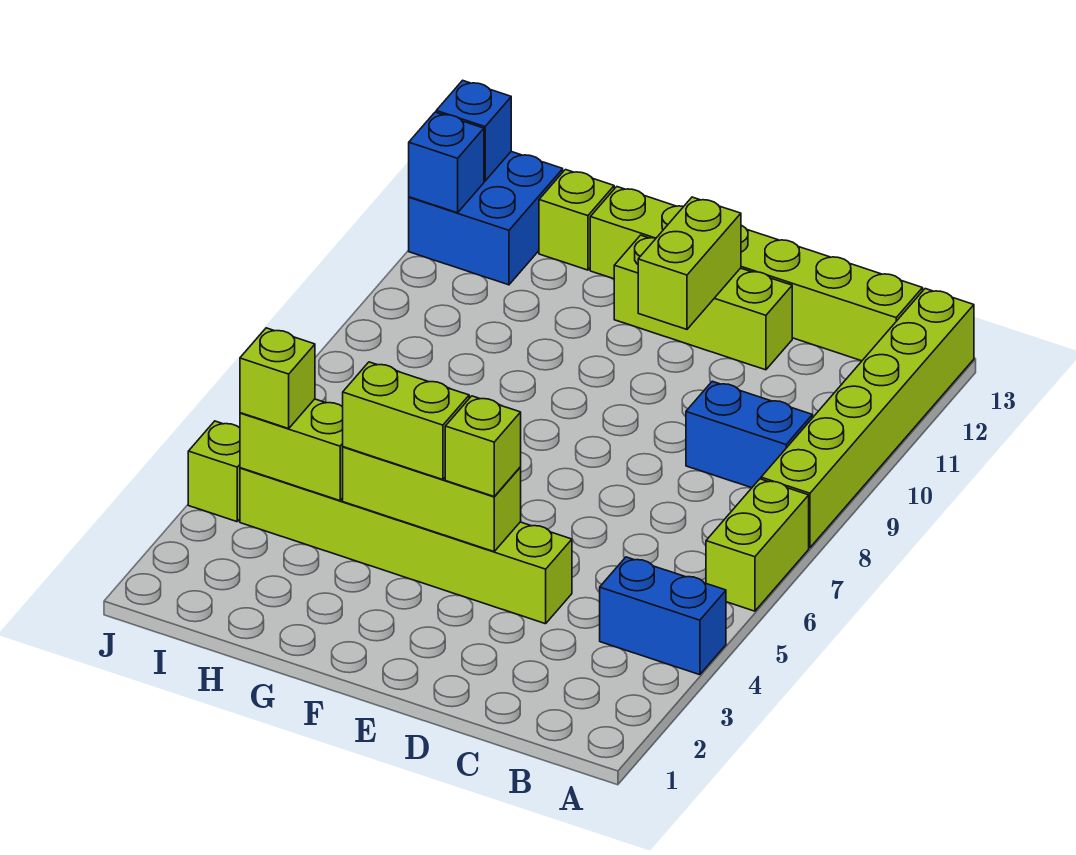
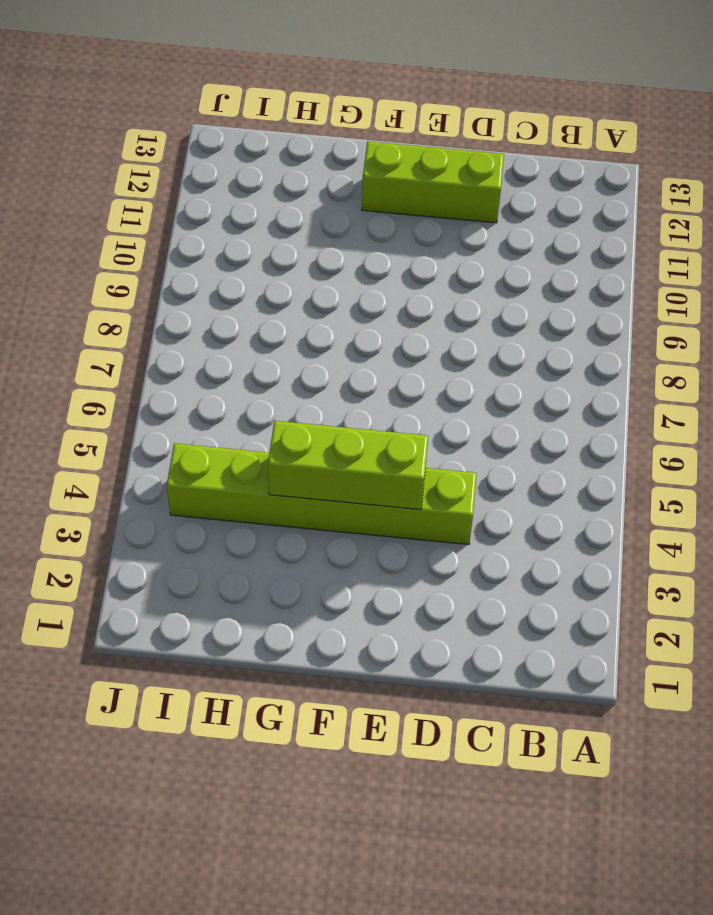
none -> blue brick A4:B4 level 1
none -> lime brick A6:A7 level 1
none -> lime brick A8:A13 level 1

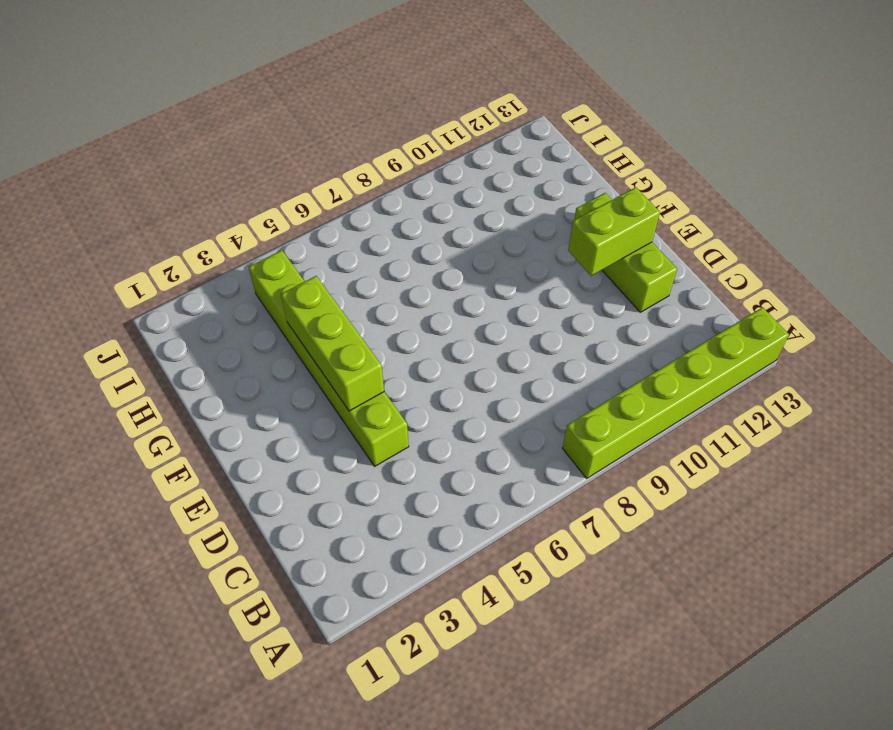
none -> blue brick A4:B4 level 1
none -> lime brick A6:A7 level 1
none -> blue brick B9:C9 level 1

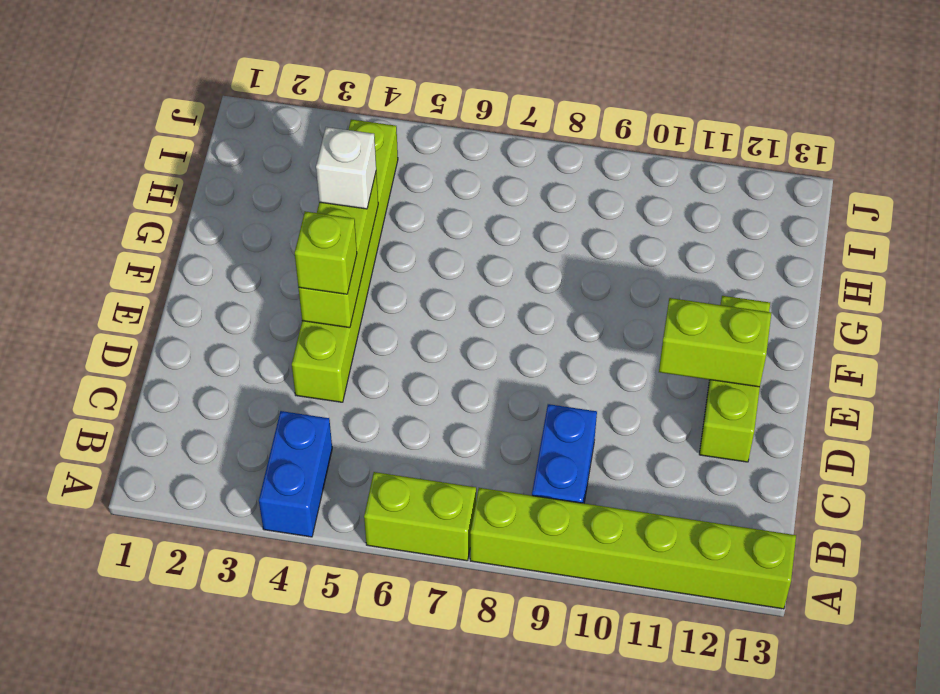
white brick G4 level 3 -> lime brick F4:G4 level 3
none -> lime brick B13:G13 level 1
none -> lime brick H13 level 1
none -> blue brick I12:J13 level 1

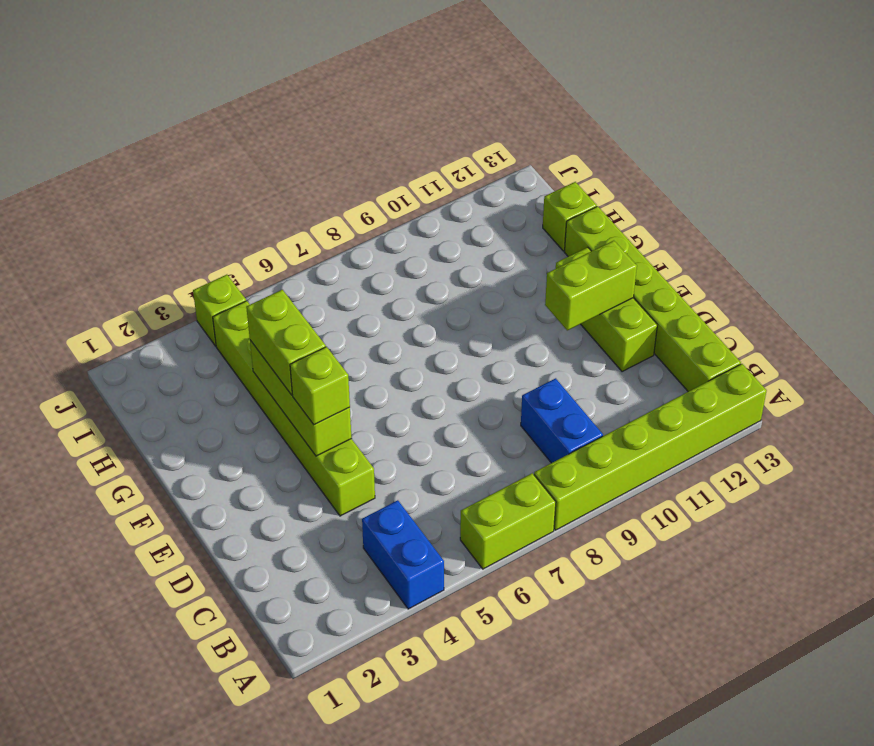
none -> blue brick I12:J13 level 1
none -> lime brick H4:I4 level 2
none -> blue brick J12 level 2

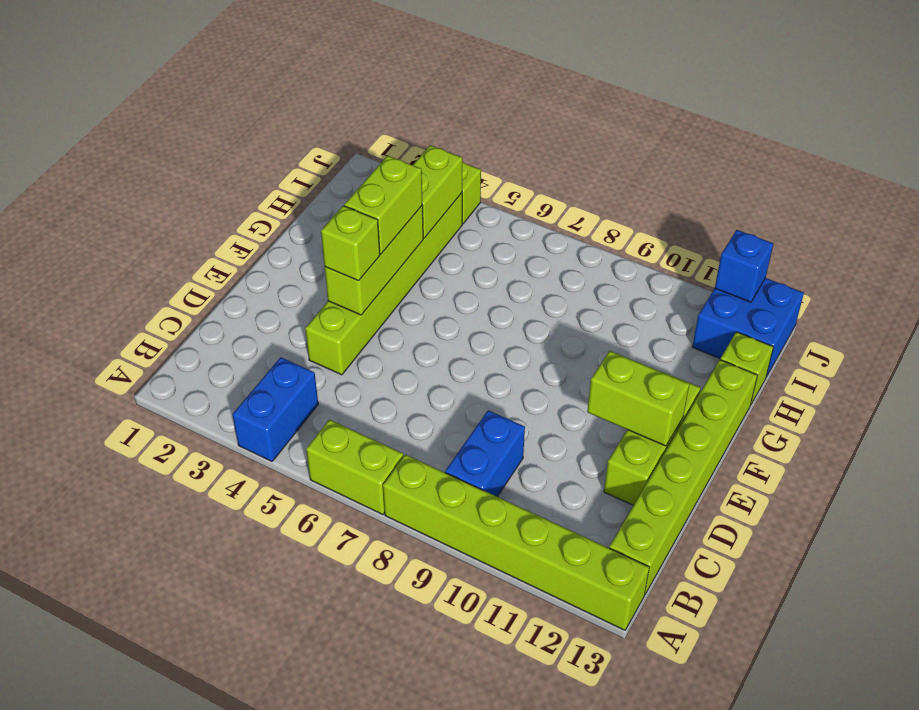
none -> blue brick J13 level 2
none -> lime brick I4 level 3

